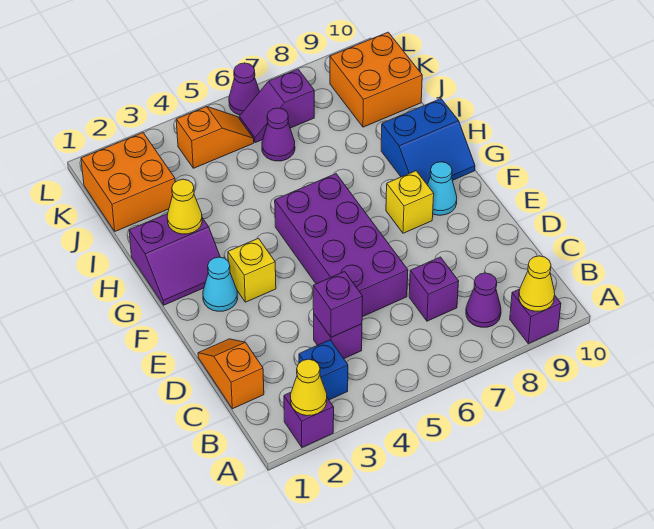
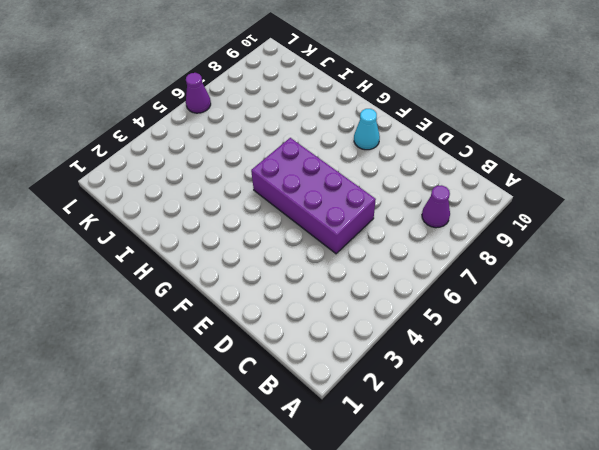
none -> purple brick A2 level 1
none -> purple brick A9 level 1
none -> blue brick B3 level 1

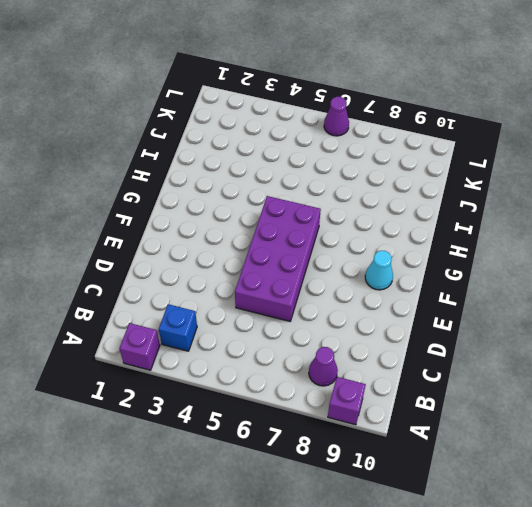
none -> orange slope C1:D1 level 1 top C
none -> purple brick C4 level 1
none -> purple brick C7 level 1

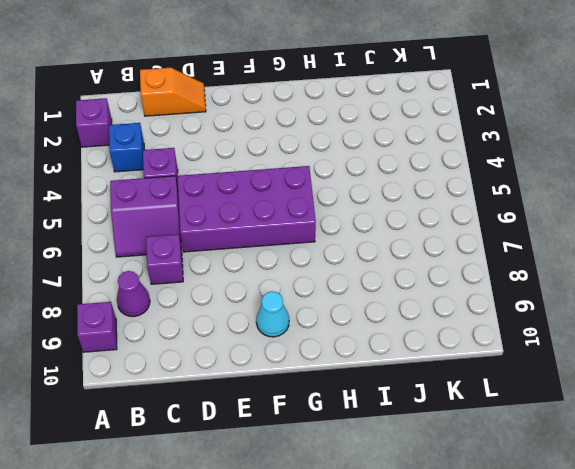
purple slope B5:C6 level 1 top 5 -> purple slope G1:H2 level 1 top H
none -> cyan cone F2 level 1
none -> yellow brick F3 level 1
none -> yellow brick F8 level 1

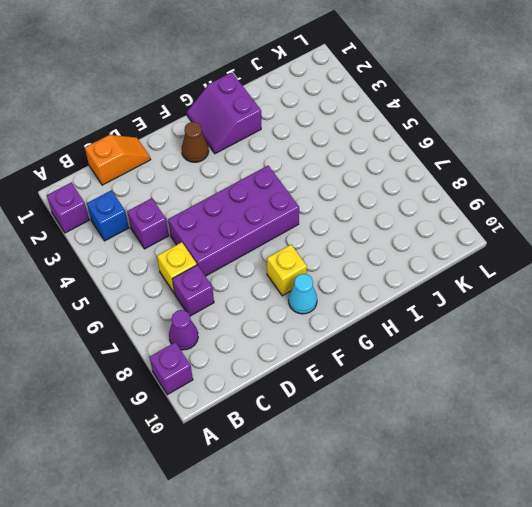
yellow brick C6 level 1 -> yellow brick F3 level 1
brown cone F2 level 1 -> cyan cone F2 level 1
none -> blue slope G9:H10 level 1 top H
none -> orange brick J1:K2 level 1
none -> purple cone J6 level 1

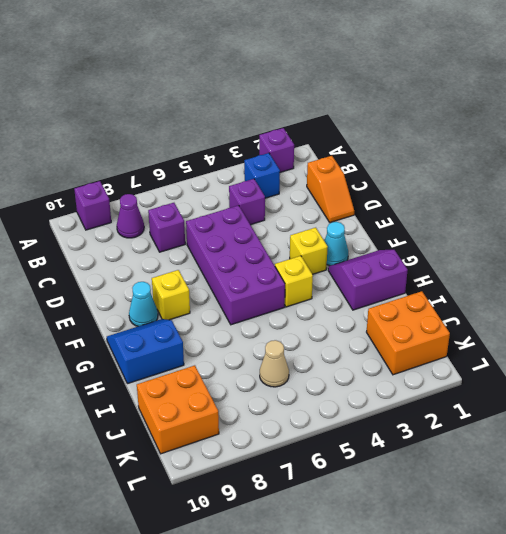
yellow brick G4 level 1 -> none
tan cone J6 level 1 -> purple cone J6 level 1
none -> orange slope K4:K5 level 1 top 4
none -> purple slope K6:K7 level 1 top 7
none -> purple cone L6 level 1

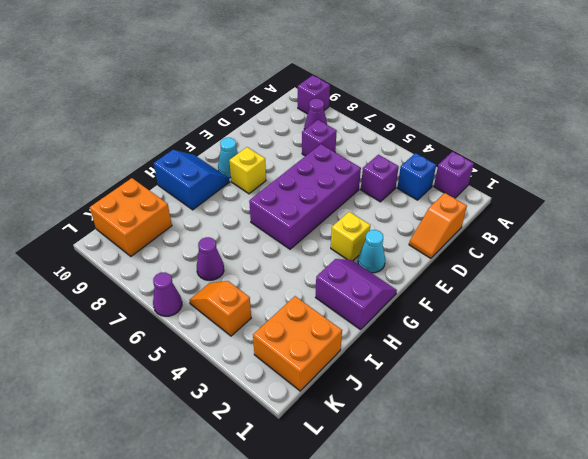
none -> purple slope K6:K7 level 1 top 7
none -> yellow cone A2 level 2
none -> yellow cone A9 level 2

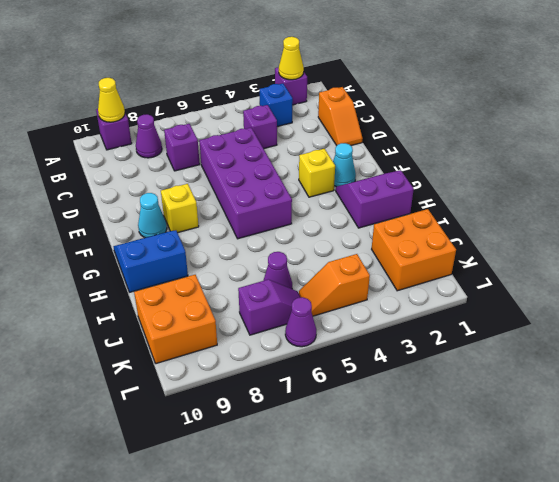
none -> purple brick C4 level 2
none -> yellow cone H2 level 2

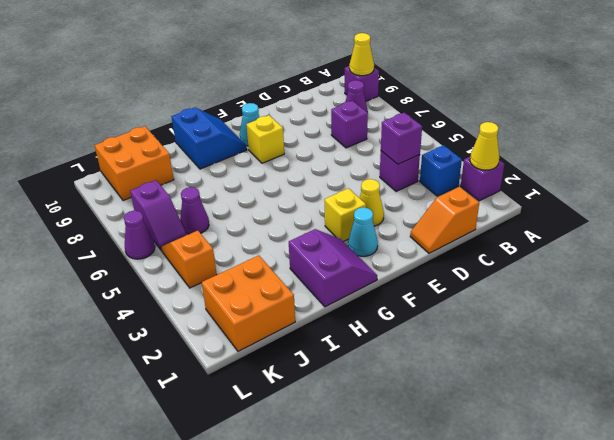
yellow cone E3 level 1 -> yellow cone H2 level 2
none -> purple brick D5:G6 level 1

